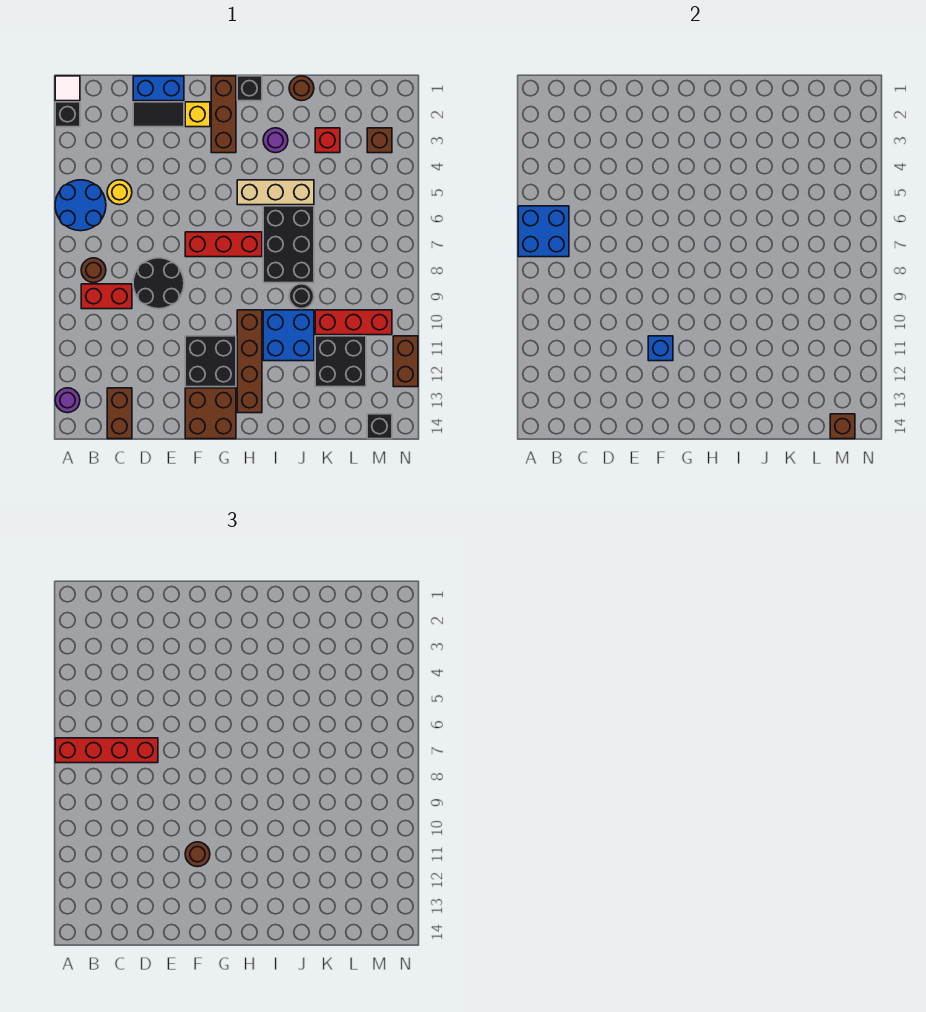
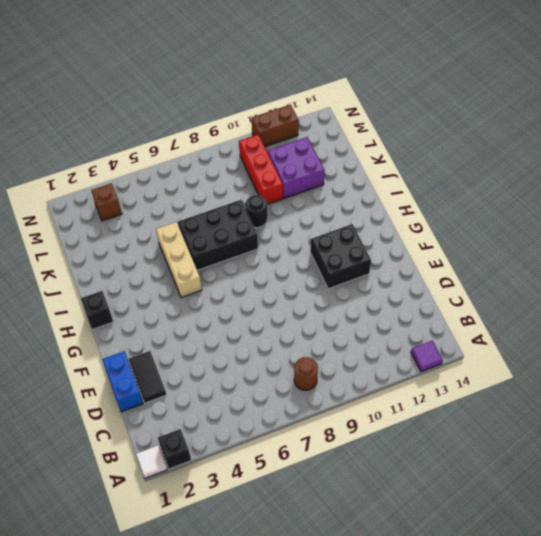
purple tile A13 level 1 -> purple round brick A13 level 1
purple brick K11:L12 level 1 -> black brick K11:L12 level 1
none -> blue round brick A5:B6 level 1
none -> red brick B9:C9 level 1
none -> yellow round brick C5 level 1
none -> brown brick C13:C14 level 1

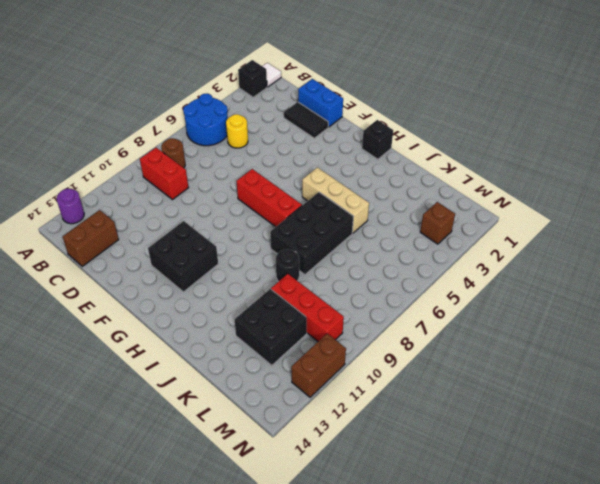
none -> black round brick D8:E9 level 1
none -> yellow brick F2 level 1
none -> brown brick F13:G14 level 1
none -> brown brick G1:G3 level 1

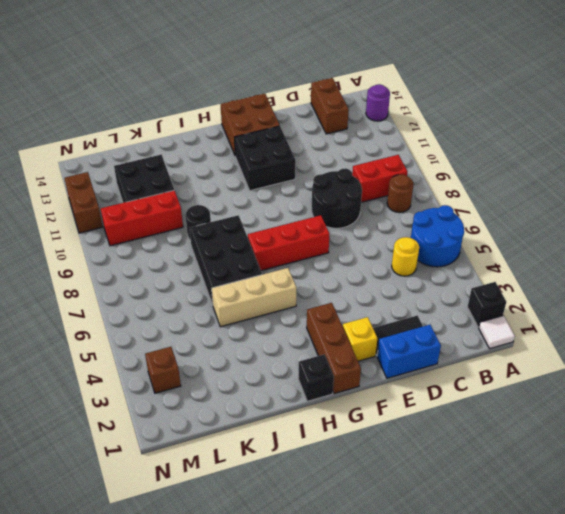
none -> brown brick H10:H13 level 1
none -> purple round brick I3 level 1
none -> blue brick I10:J11 level 1
none -> brown round brick J1 level 1

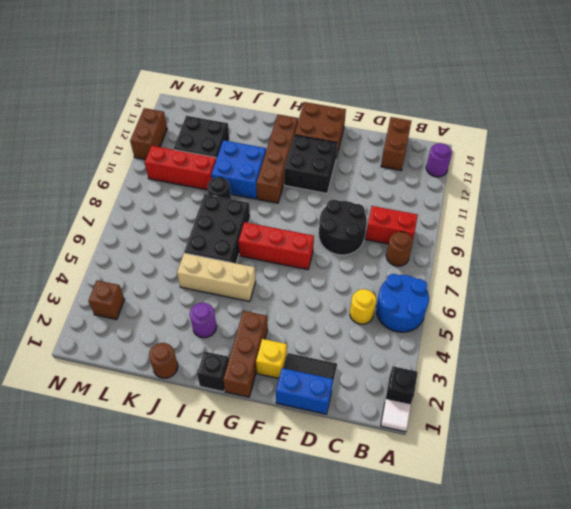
none -> red brick K3 level 1
none -> black brick M14 level 1
none -> blue brick A6:B7 level 2
none -> blue brick F11 level 2

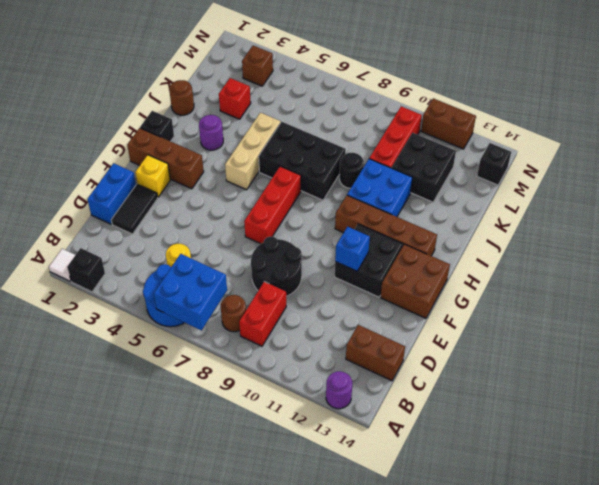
none -> brown brick M14 level 2
none -> red brick A7:D7 level 3
none -> brown round brick F11 level 3

